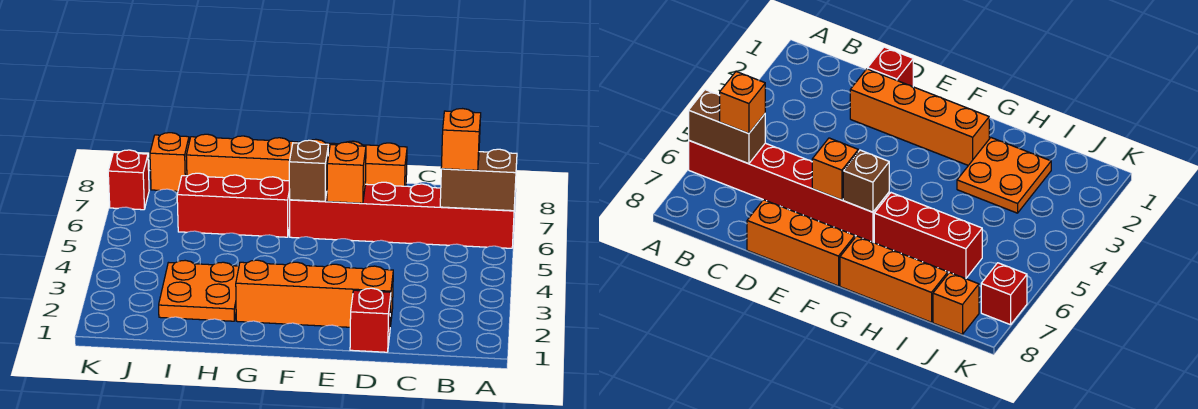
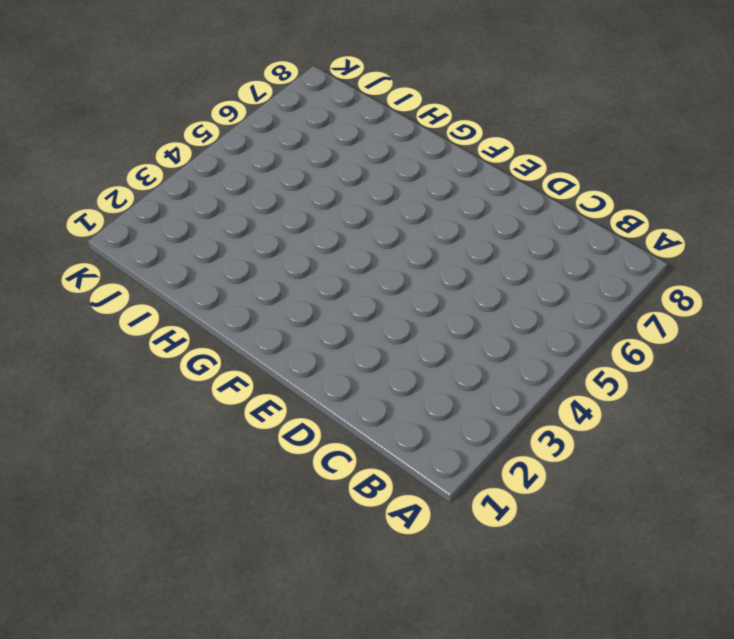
none -> red brick A6:F6 level 1
none -> red brick D1 level 1
none -> orange brick D2:G2 level 1

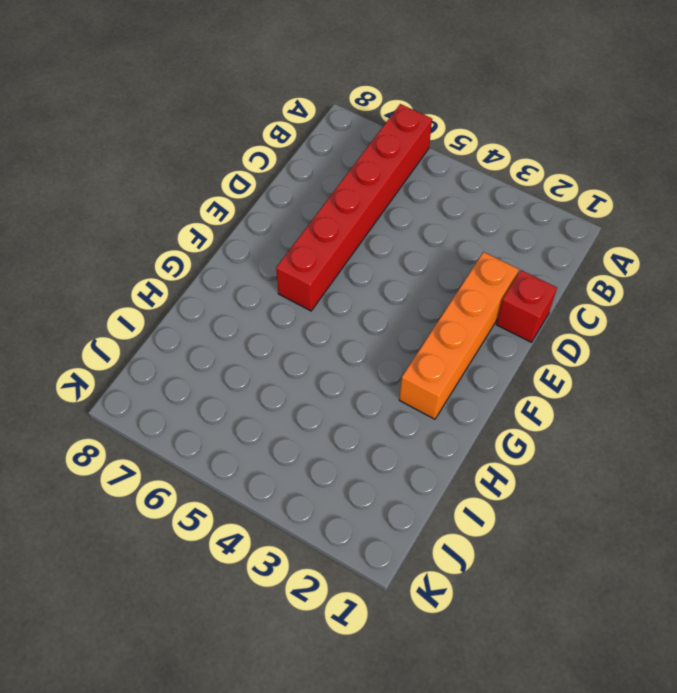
none -> orange brick D8:F8 level 1
none -> red brick G6:I6 level 1
none -> orange brick G8:I8 level 1

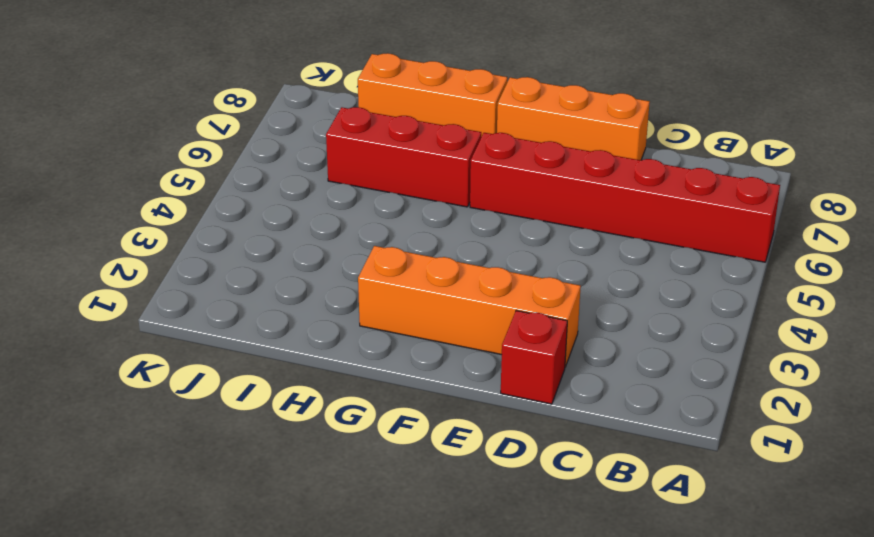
none -> orange plate H2:I3 level 1
none -> orange brick J8 level 1
none -> red brick K7 level 1

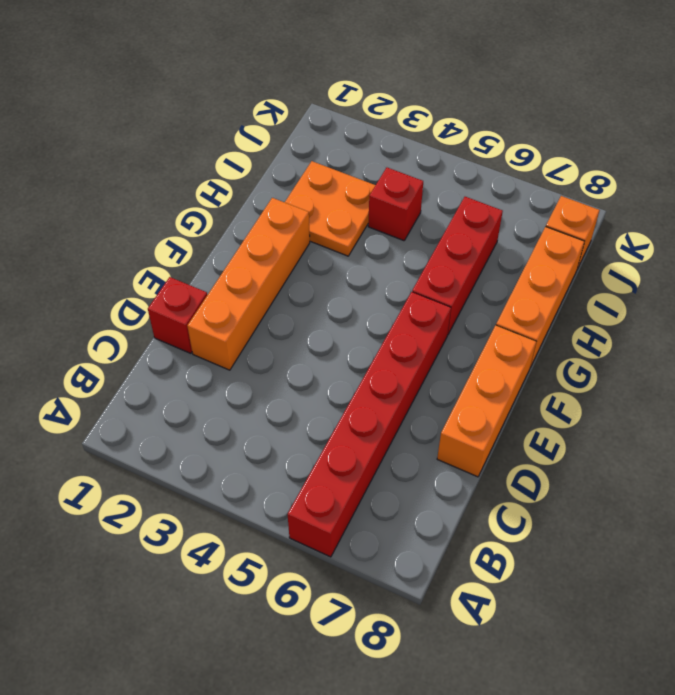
red brick I4 level 1 -> red brick K7 level 1
none -> brown brick A6:B6 level 2
none -> orange brick E6 level 2
none -> brown brick F6 level 2

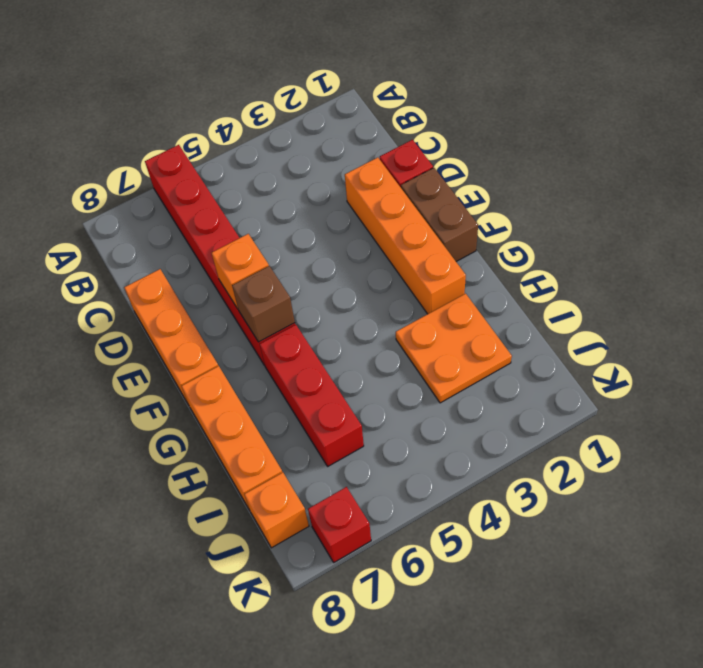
brown brick E1:F1 level 1 -> brown brick A6:B6 level 2
none -> orange brick B6 level 3

